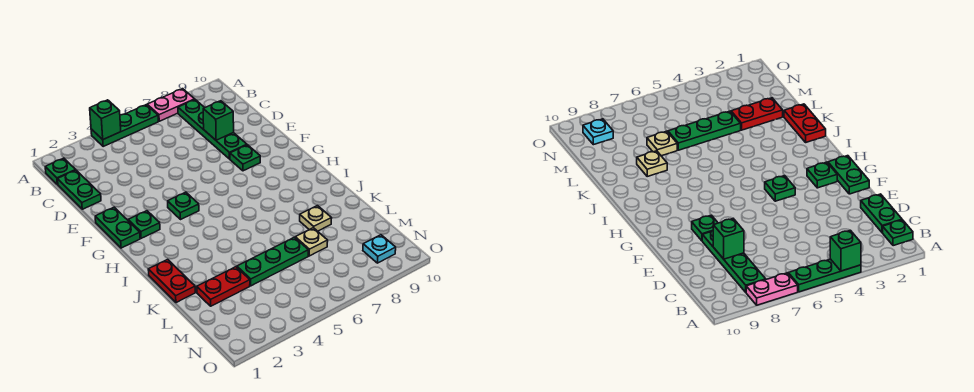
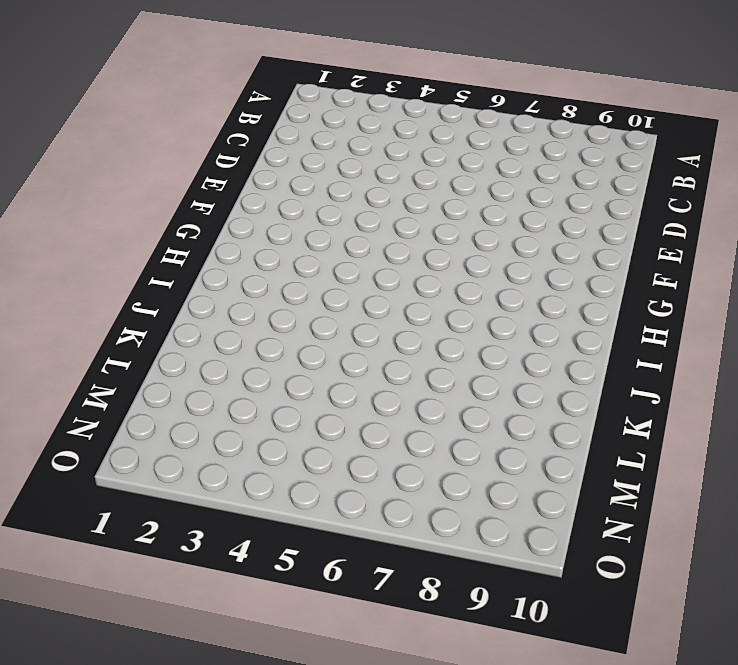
none -> green plate A4:A6 level 1
none -> pink plate A7:A8 level 1
none -> green plate B1 level 1

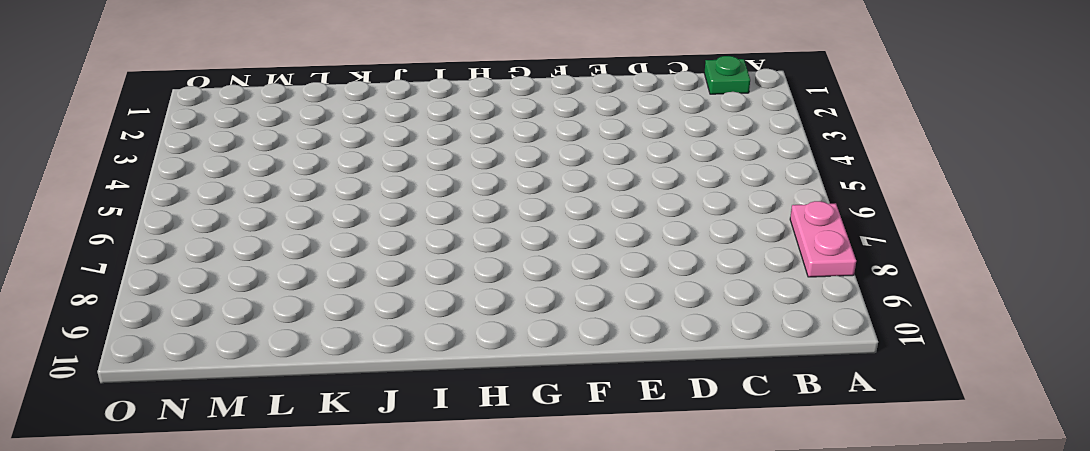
none -> green plate A4:A6 level 1
none -> green plate B8:E8 level 1
none -> green plate C1:D1 level 1

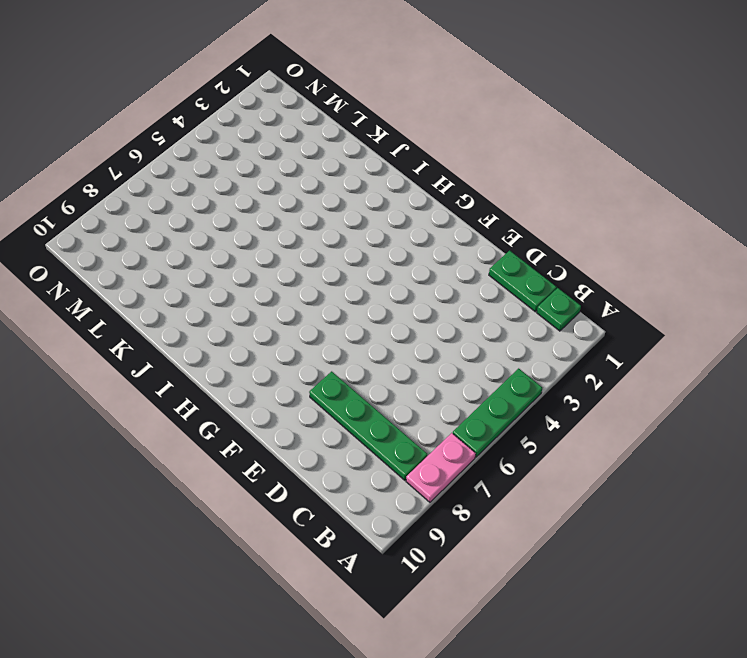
none -> green plate F1:G1 level 1
none -> green plate F8 level 1
none -> green plate G2 level 1

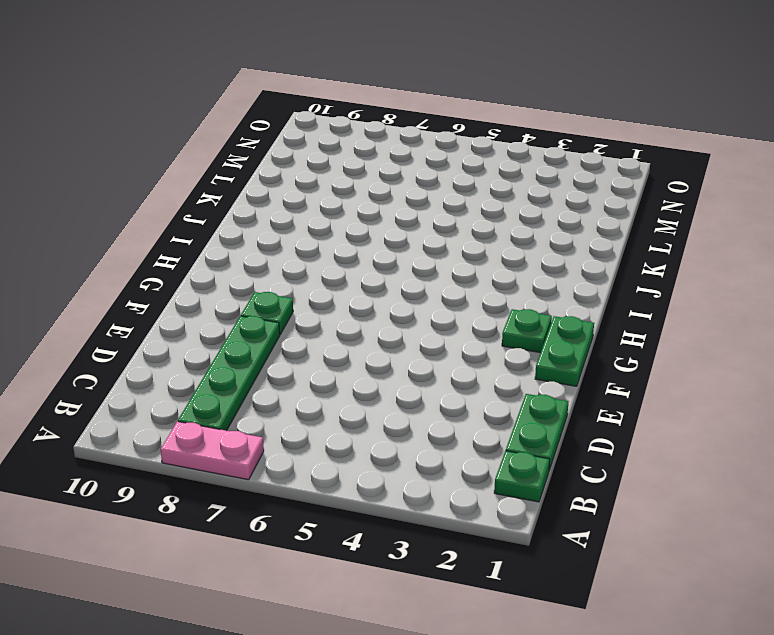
none -> green plate A4:A6 level 1
none -> green plate G4 level 1
none -> red plate J1:K1 level 1

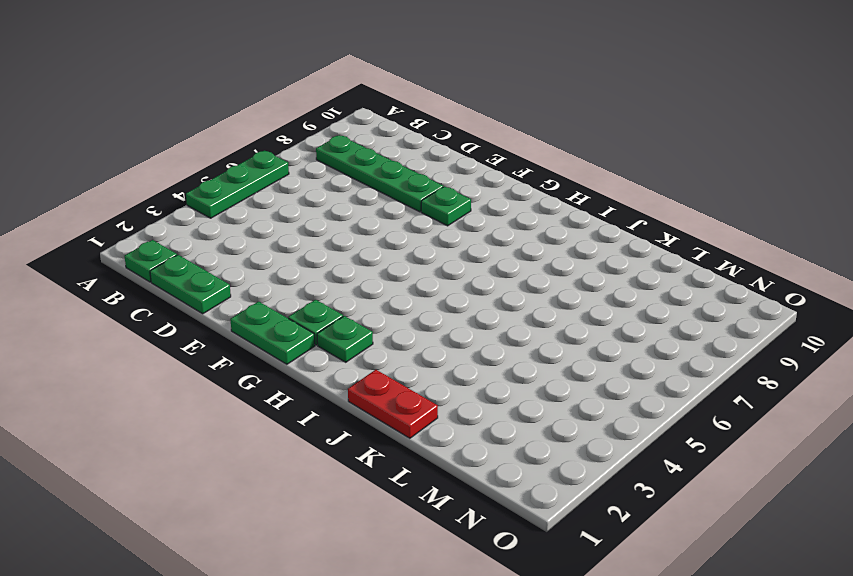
green plate H2 level 1 -> green plate G4 level 1
none -> pink plate A7:A8 level 1
none -> tan plate K8 level 1
none -> red plate L2:L3 level 1

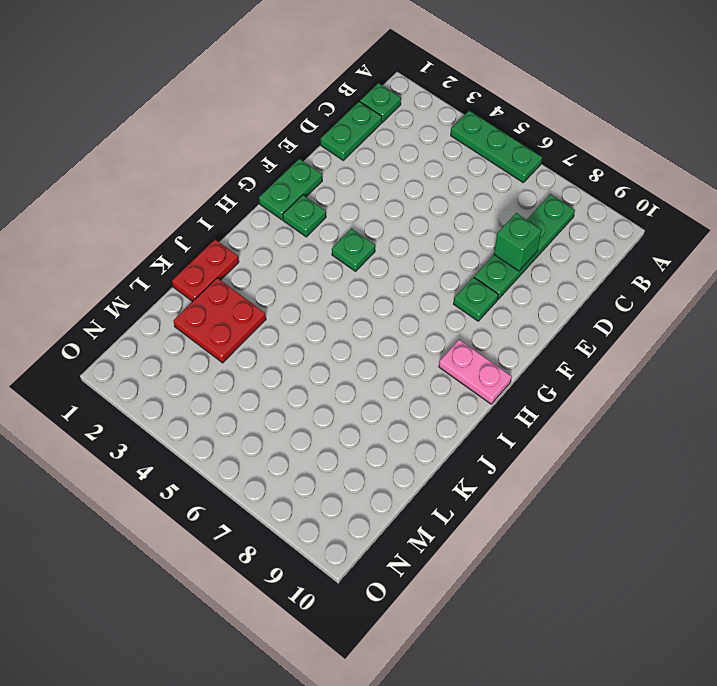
pink plate H9:H10 level 1 -> pink plate A7:A8 level 1
red plate K2:L3 level 1 -> red plate L2:L3 level 1
none -> tan plate K8 level 1
none -> green plate L4:L6 level 1
none -> tan plate L7 level 1

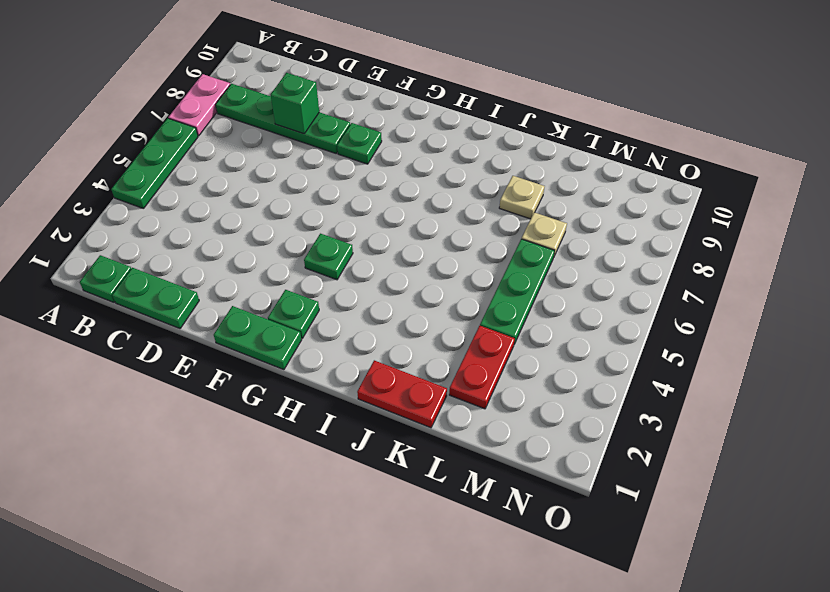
none -> cyan plate N9 level 1
none -> green brick A4 level 2

